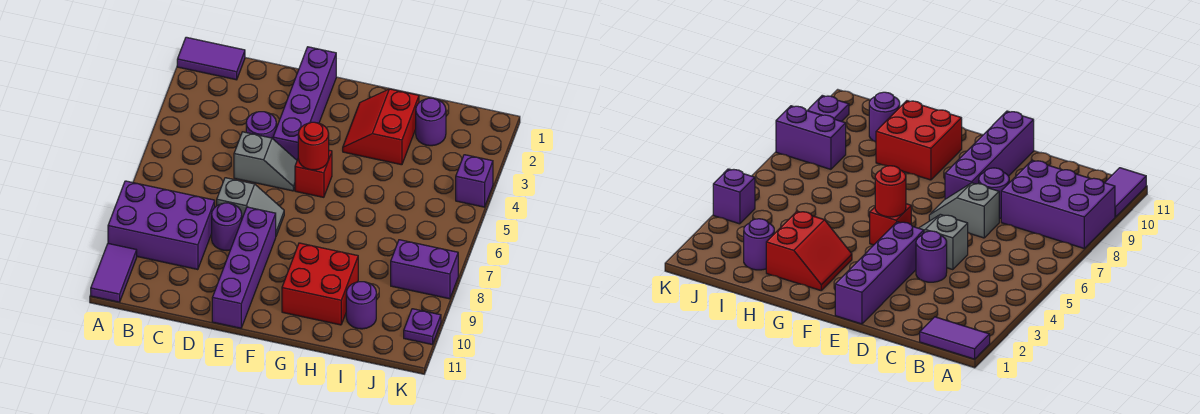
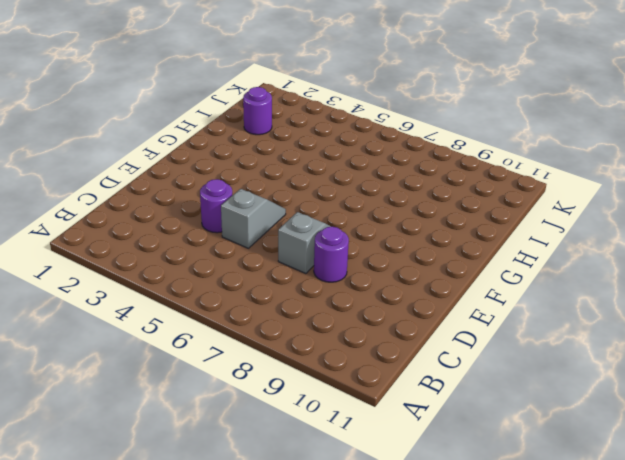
none -> purple tile A1:B1 level 1
none -> purple brick A8:C9 level 1
none -> purple tile A10:A11 level 1

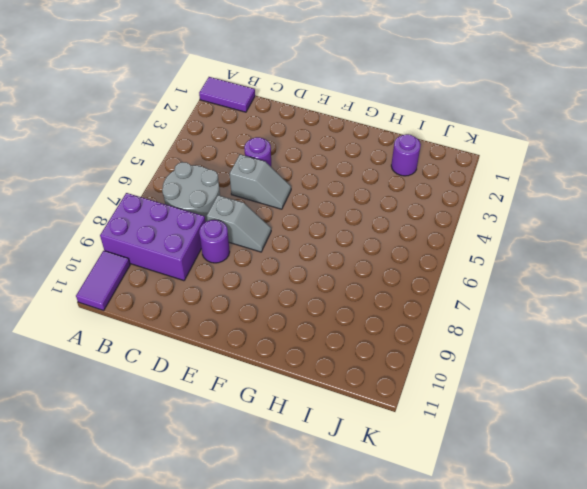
grey round brick B6:C7 level 1 -> none
none -> purple brick E1:E4 level 1
none -> purple brick E8:E11 level 1
none -> red brick F5 level 1

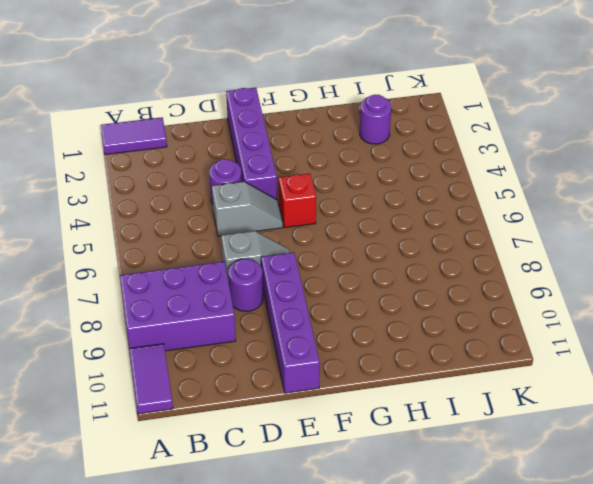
none -> red slope G2:H3 level 1 top H
none -> red brick G9:H10 level 1
none -> purple round brick I10 level 1

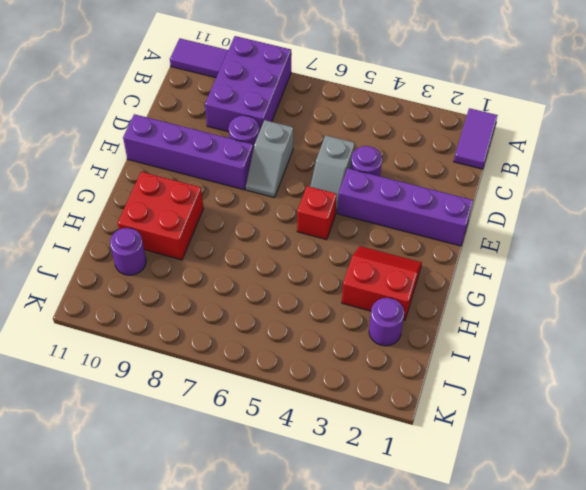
none -> purple brick J8:K8 level 1
none -> purple brick K4 level 1
none -> purple plate K10 level 1

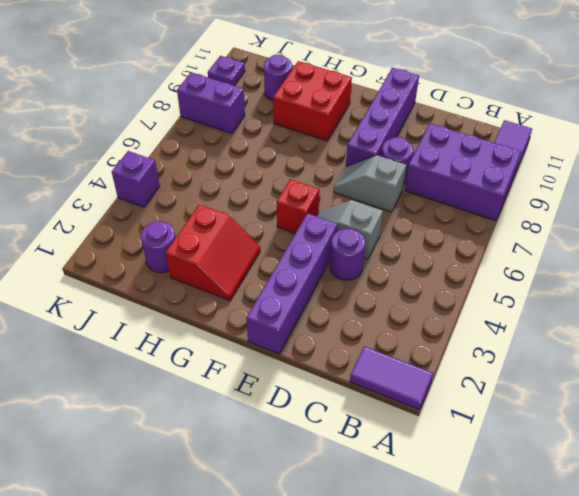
none -> red round brick F5 level 2

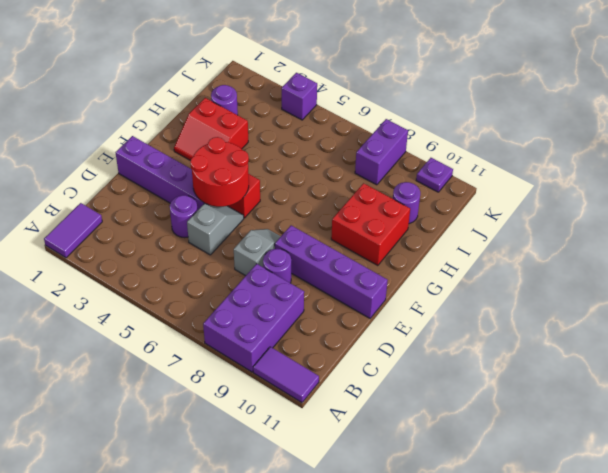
red round brick E4:F5 level 2 -> red round brick F5 level 2

